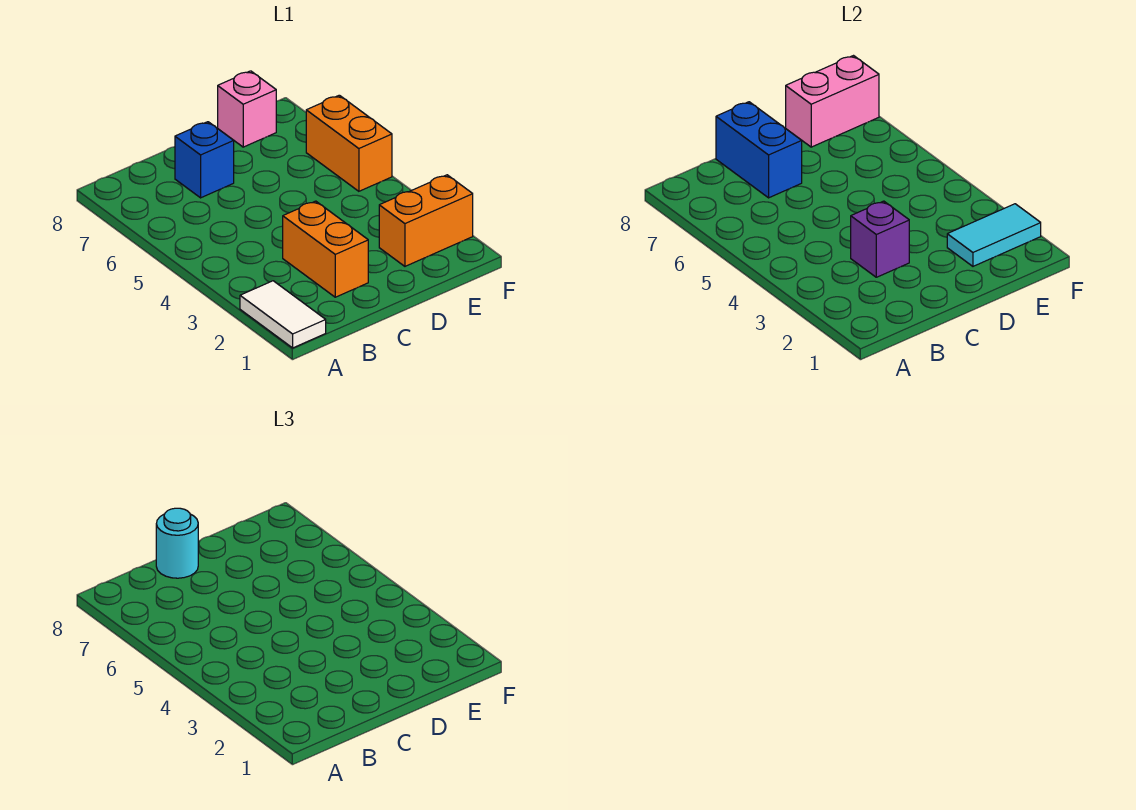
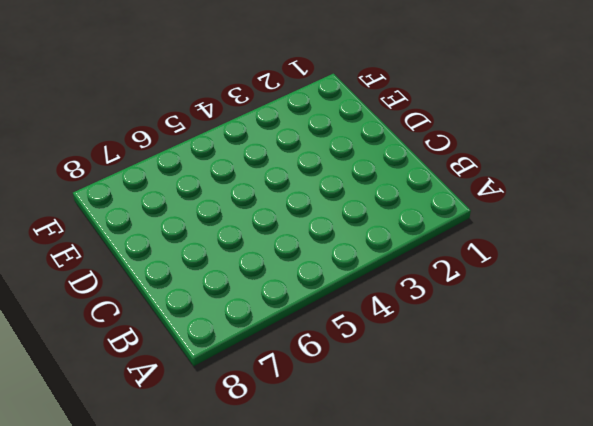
none -> white tile A1:A2 level 1
none -> orange brick C2:C3 level 1

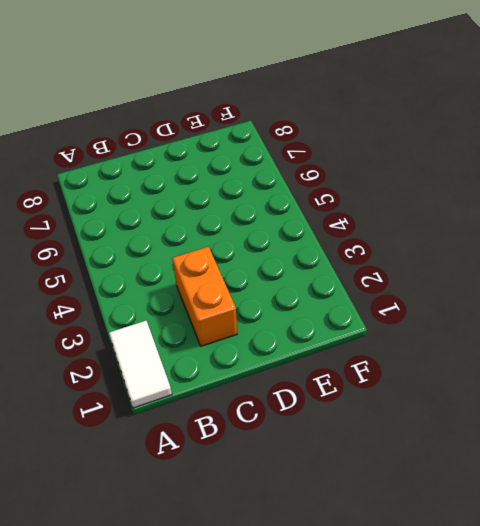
none -> blue brick C7 level 1
none -> orange brick E2:F2 level 1

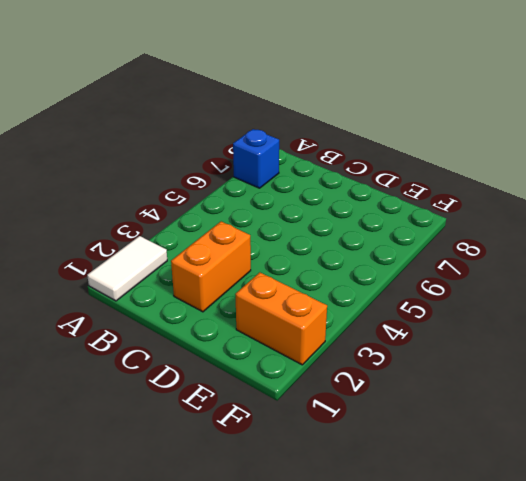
blue brick A7 level 1 -> blue brick C7 level 1
none -> pink brick E8 level 1
none -> orange brick F5:F6 level 1

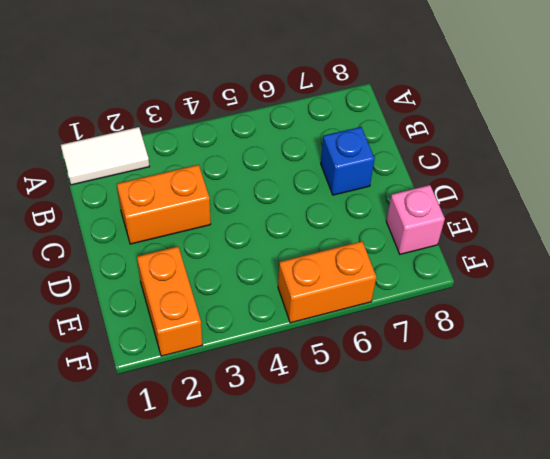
none -> purple brick C3 level 2
none -> blue brick C7:C8 level 2

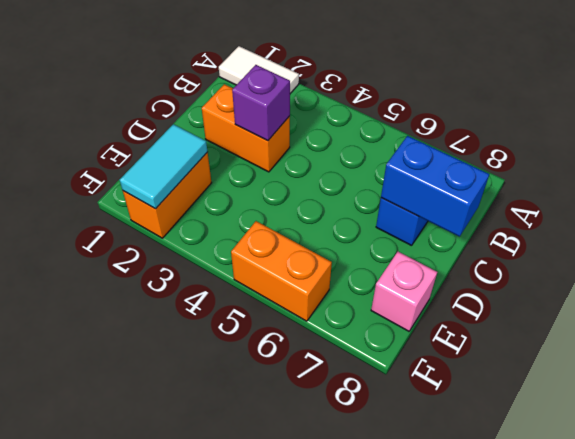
none -> pink brick E8:F8 level 2
none -> cyan round brick C8 level 3

